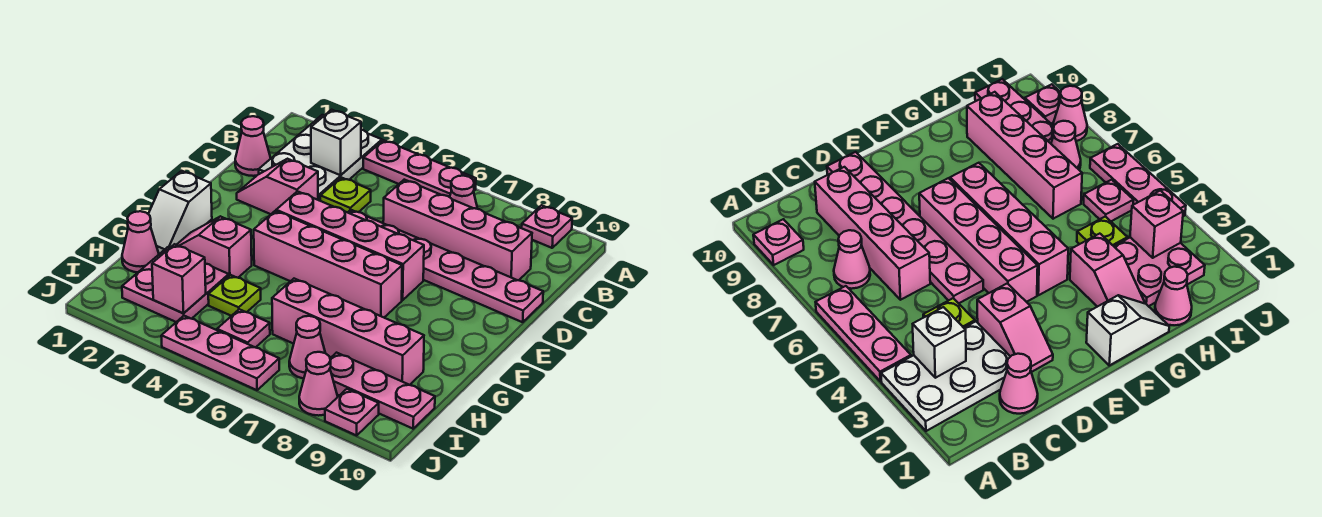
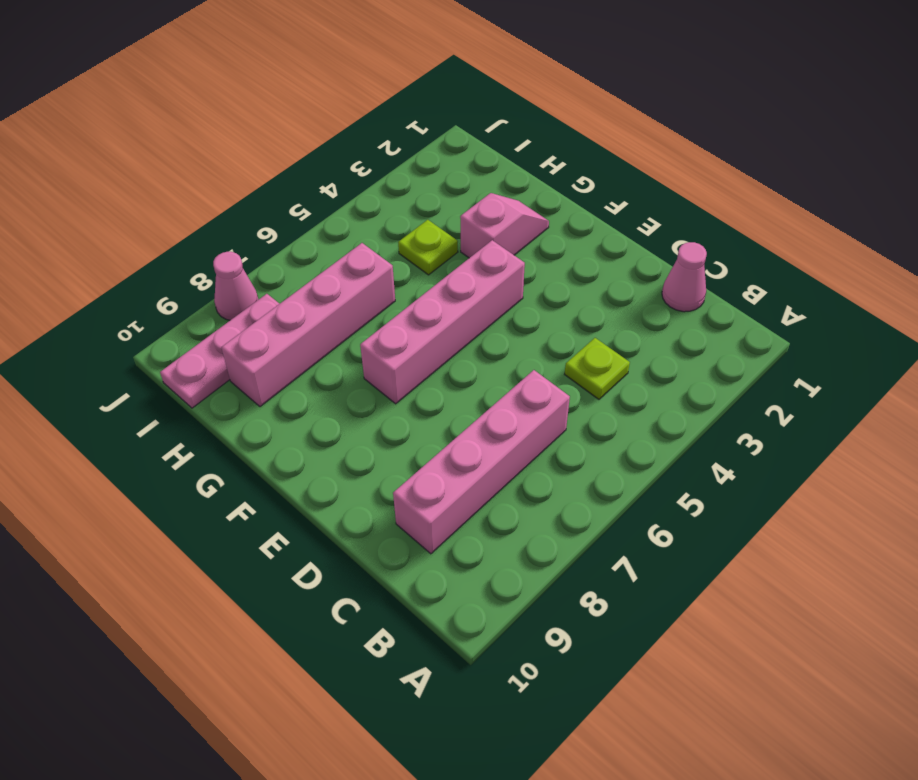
none -> white plate A2:C3 level 1
none -> pink plate A4:A6 level 1
none -> pink plate A9 level 1

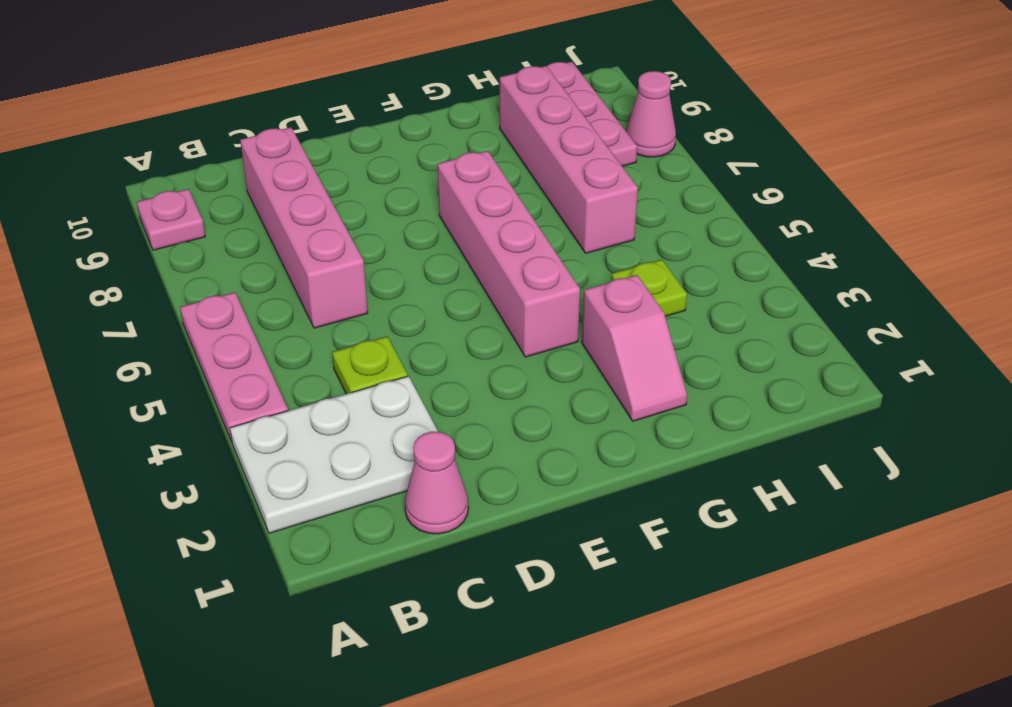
none -> pink cone B7 level 1
none -> pink slope D2:D3 level 1 top 3
none -> pink plate D5:D10 level 1

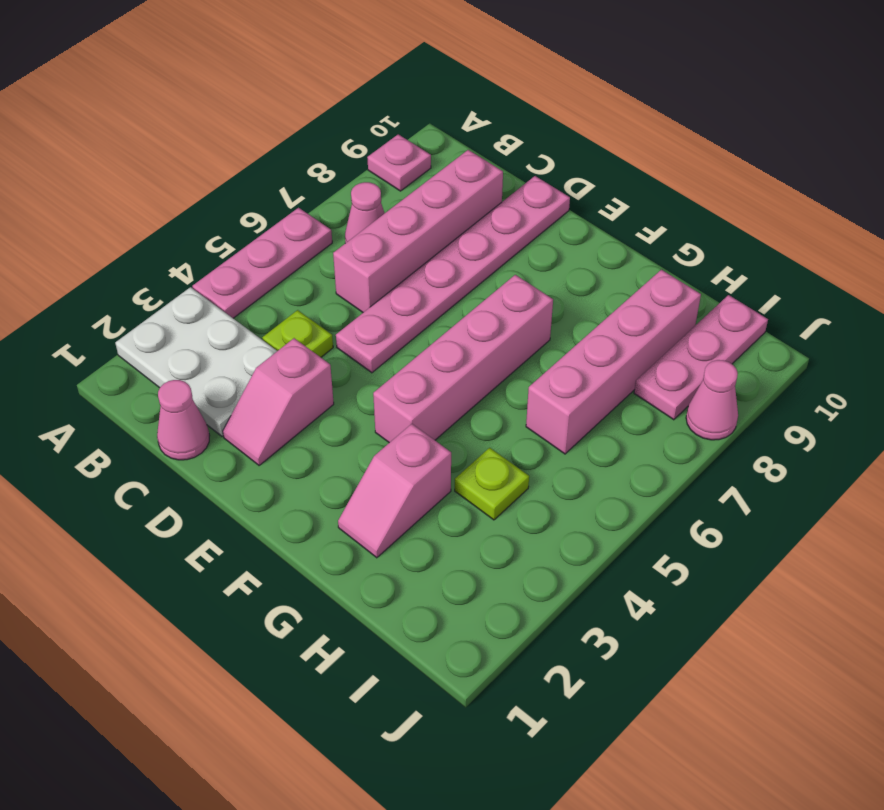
none -> pink brick E4:E7 level 1
none -> white slope F1:G1 level 1 top F
none -> pink cone H1 level 1

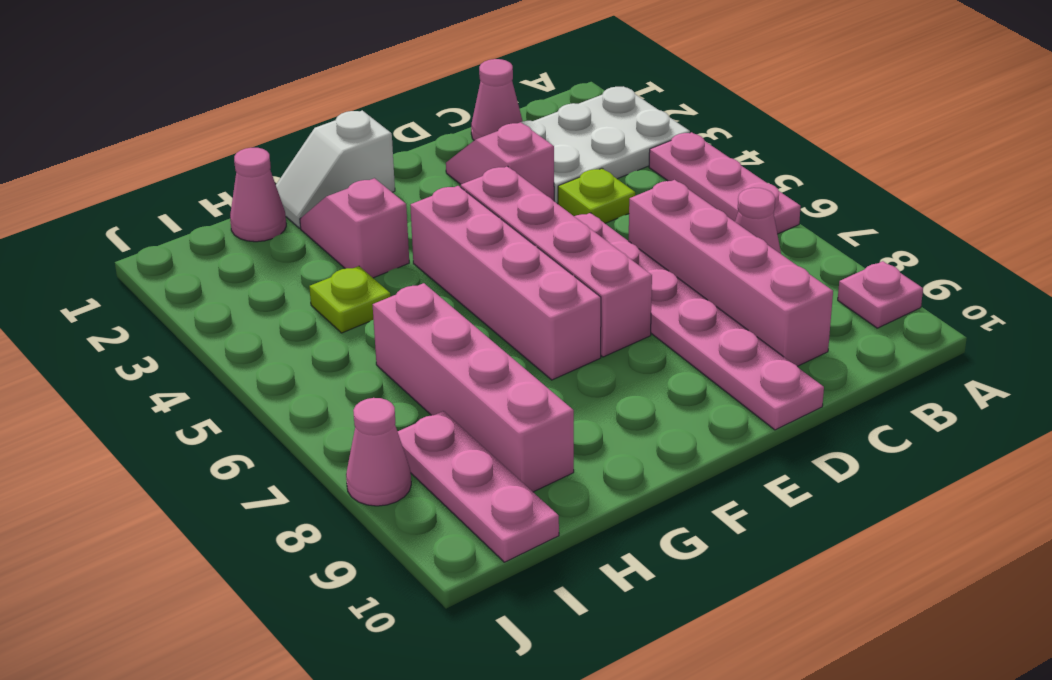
none -> pink plate H2:I3 level 1
none -> pink plate I5 level 1
none -> pink cone I7 level 1

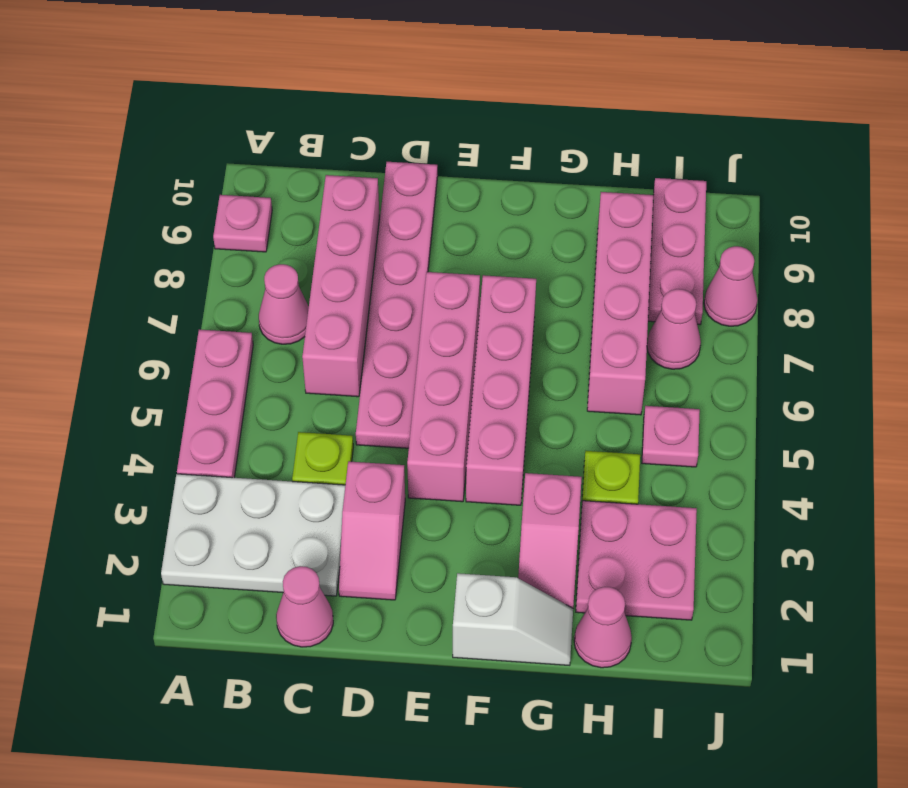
none -> pink plate J4:J6 level 1
none -> pink plate J9 level 1
none -> white brick B3 level 2

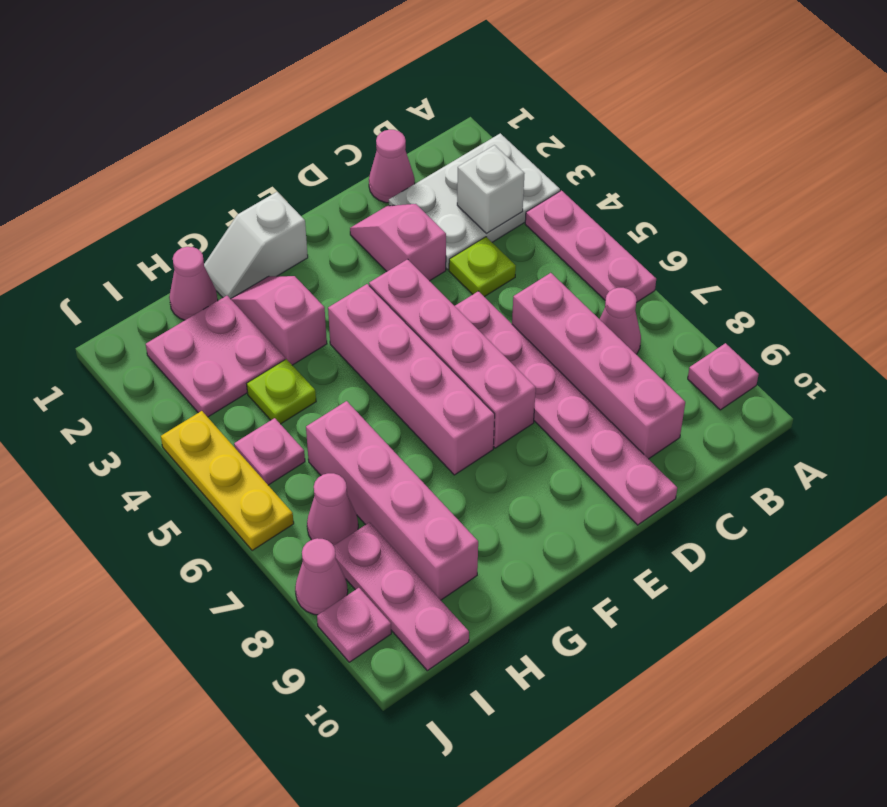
yellow plate J4:J6 level 1 -> pink plate J4:J6 level 1
none -> pink brick I3 level 2

